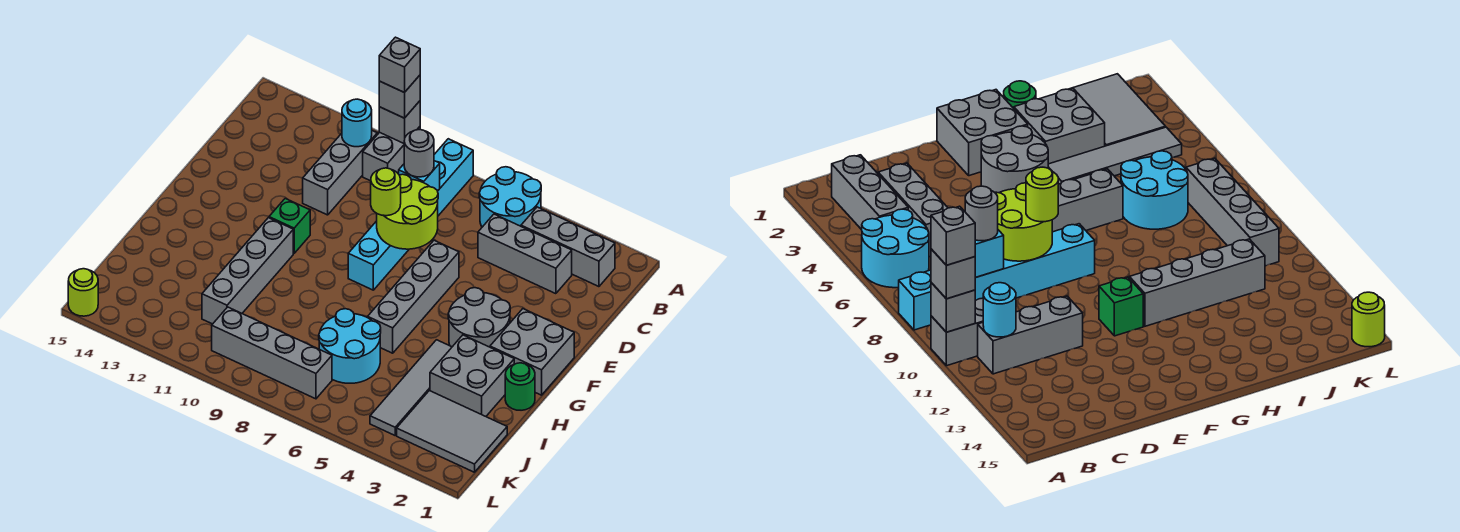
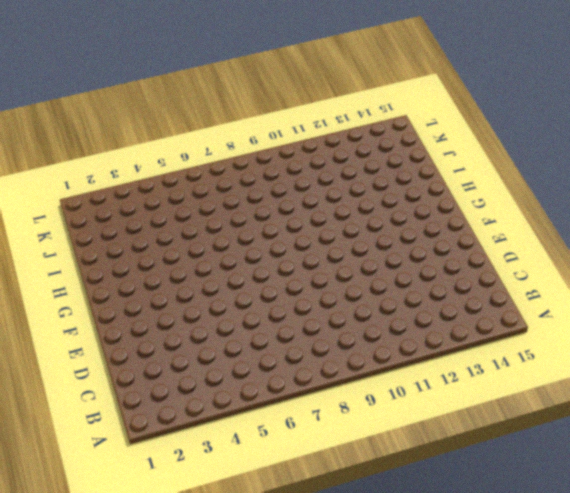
none -> cyan round brick A5:B6 level 1
none -> cyan brick A8:F8 level 1
none -> grey brick A10:B10 level 1

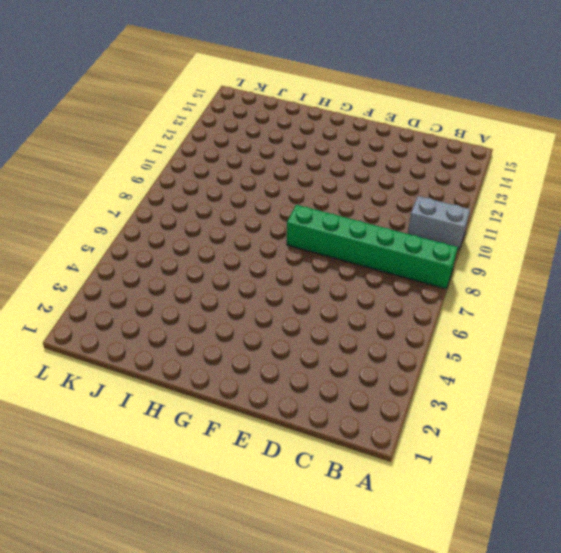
green brick A8:F8 level 1 -> cyan brick A8:F8 level 1
none -> cyan round brick A5:B6 level 1
none -> grey brick B2:B4 level 1
none -> grey brick B11:D11 level 1

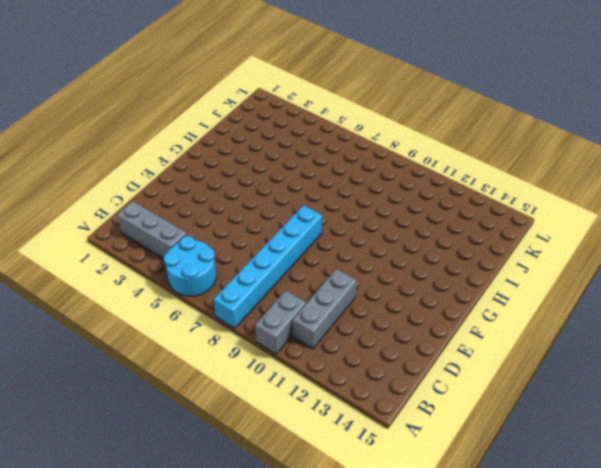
none -> grey brick C3:C5 level 1
none -> grey brick E6:H6 level 1
none -> grey brick F1:G2 level 1

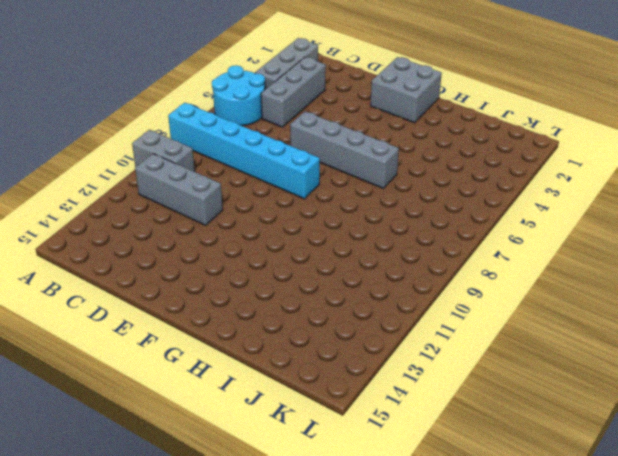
none -> grey round brick F3:G4 level 1
none -> green brick F11 level 1
none -> grey brick G11:J11 level 1

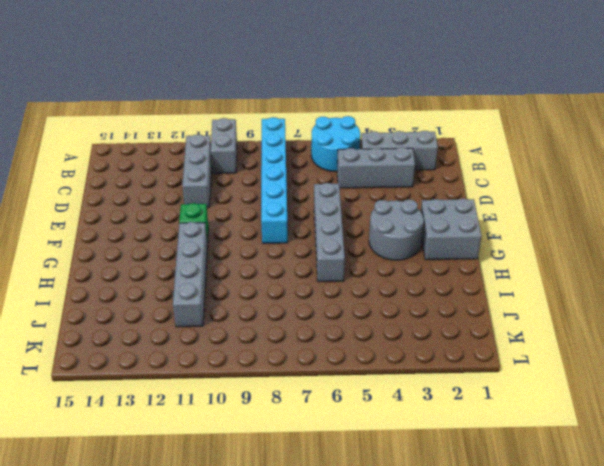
none -> green round brick H1 level 1
none -> grey brick H2:I3 level 1
none -> grey tile H4:K4 level 1

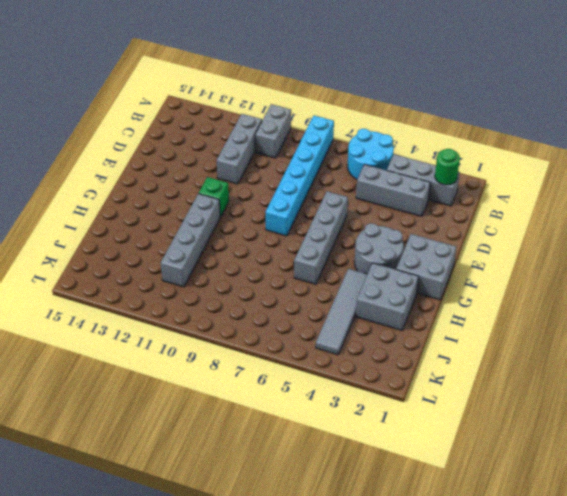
green round brick B2 level 2 -> green round brick H1 level 1
none -> cyan round brick I6:J7 level 1
none -> grey tile J1:K3 level 1
none -> grey brick K7:K10 level 1

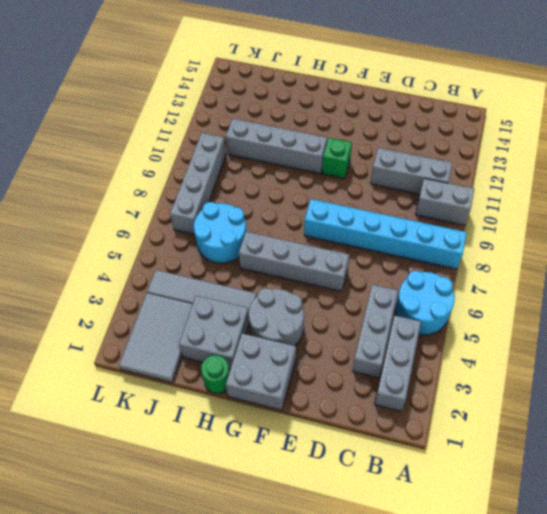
none -> lime round brick L15 level 1
none -> grey brick A10 level 2
none -> cyan round brick B11 level 2

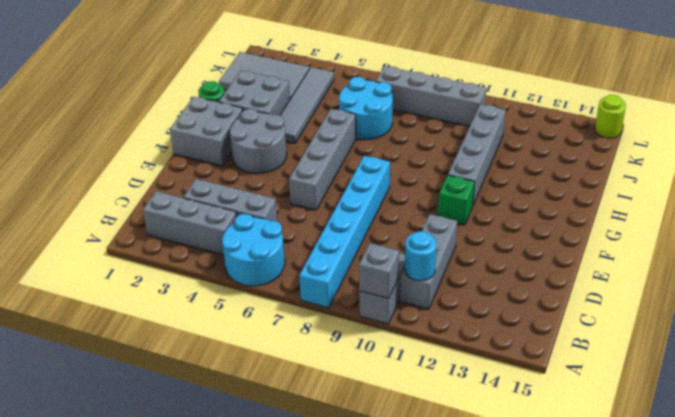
none -> cyan brick C8 level 2
none -> lime round brick D7:E8 level 2
none -> grey brick A10 level 3

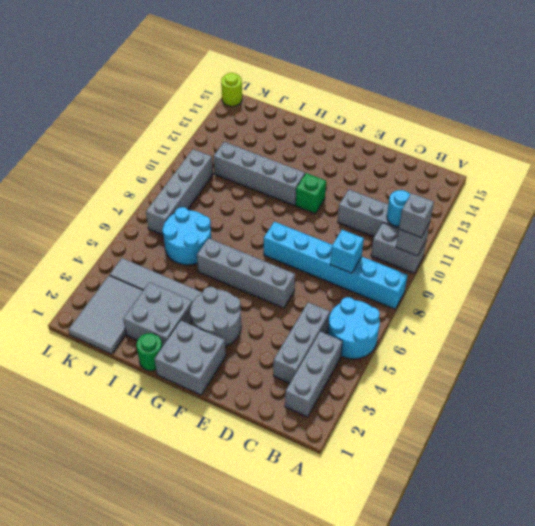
none -> lime round brick D7:E8 level 2
none -> grey round brick C8 level 3
none -> lime round brick E8 level 3

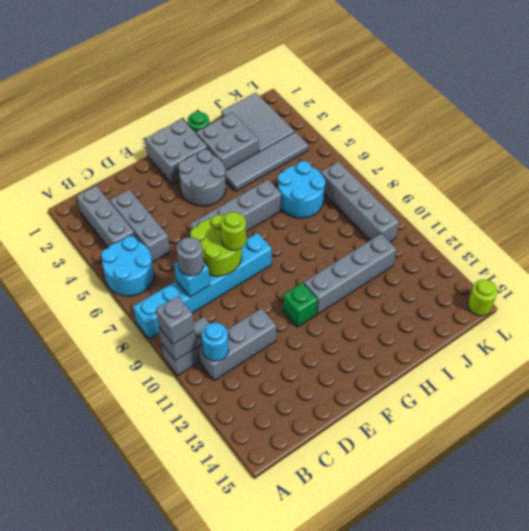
none -> grey brick A10 level 4

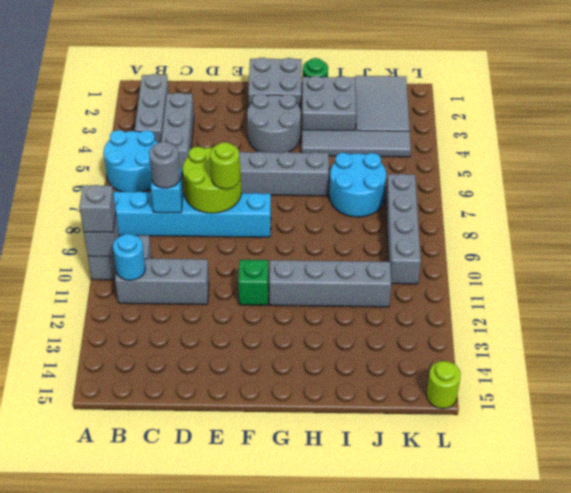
none -> grey brick A10 level 4

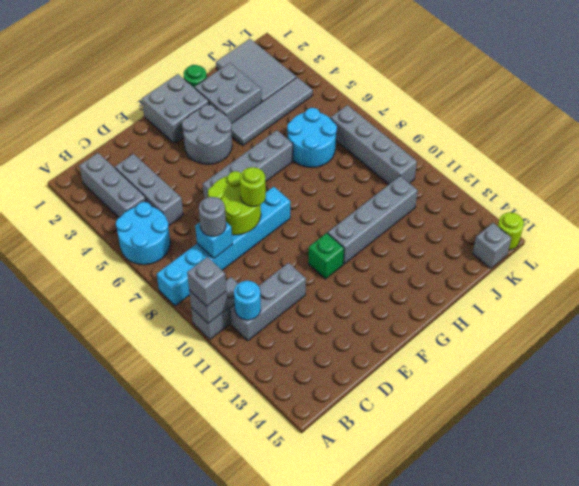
grey brick K15 level 1 -> grey brick A10 level 4

